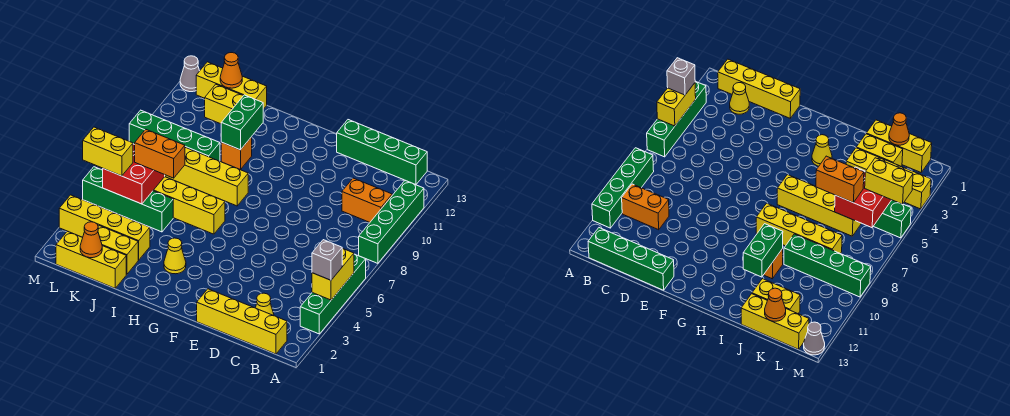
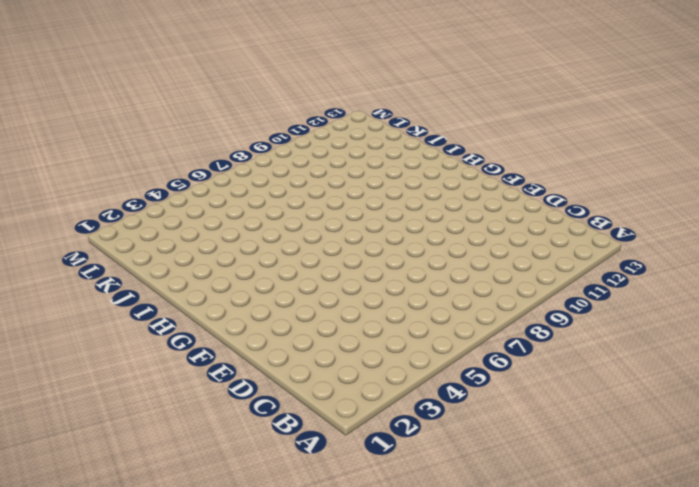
none -> green brick A3:A6 level 1
none -> green brick A8:A11 level 1
none -> yellow brick B1:E1 level 1

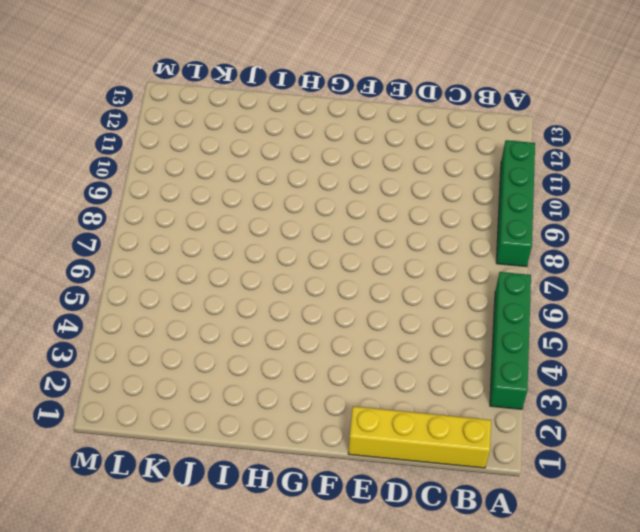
none -> orange brick B10:C10 level 1
none -> green brick B13:E13 level 1
none -> yellow cone C2 level 1

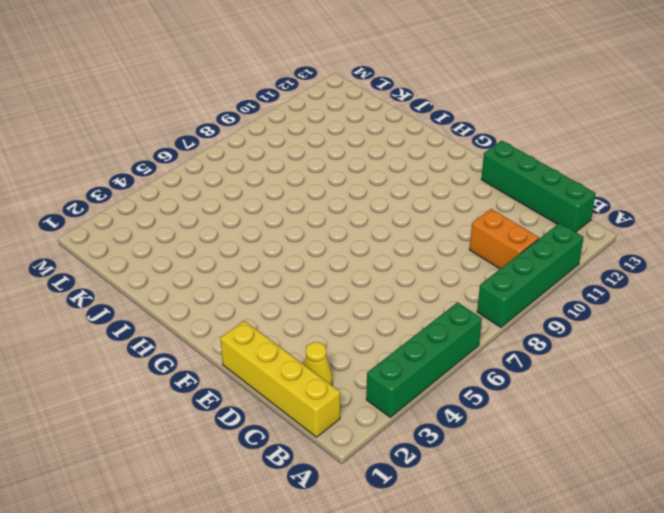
none -> yellow cone H3 level 1
none -> yellow brick H6:K6 level 1
none -> yellow brick H8:K8 level 1

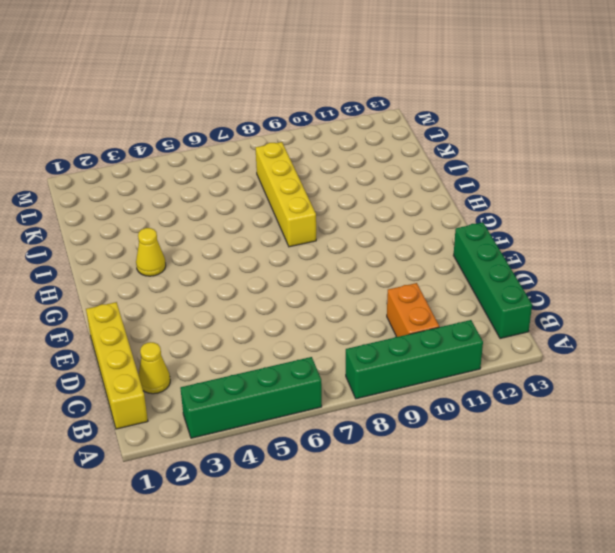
none -> yellow brick H6:K6 level 1
none -> orange brick I10 level 1
none -> yellow brick J1:L1 level 1

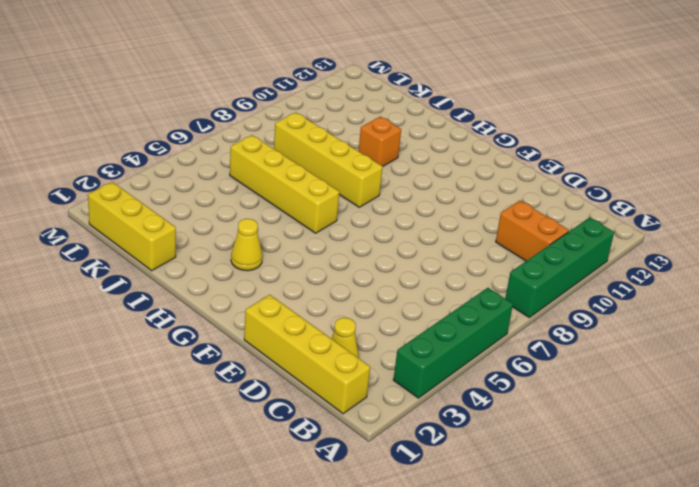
none -> green brick B13:E13 level 1
none -> yellow brick J2:K2 level 1
none -> yellow brick J3:M3 level 1

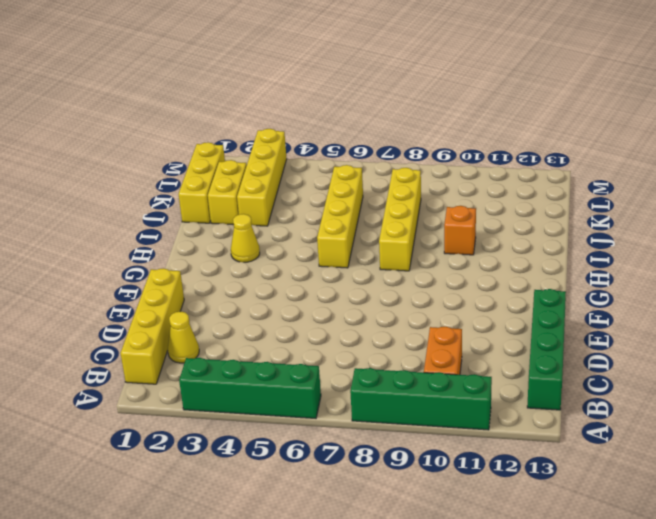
none -> green brick J5:M5 level 1
none -> green brick J9:M9 level 1
none -> yellow brick J12:K12 level 1

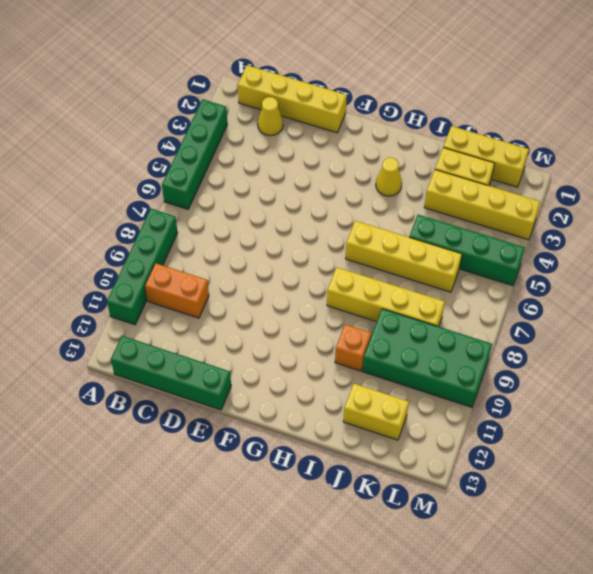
green brick J9:M10 level 1 -> green brick J9:M9 level 1
none -> yellow brick J13:L13 level 1
none -> grey cone M13 level 1
none -> yellow brick A4:A5 level 2

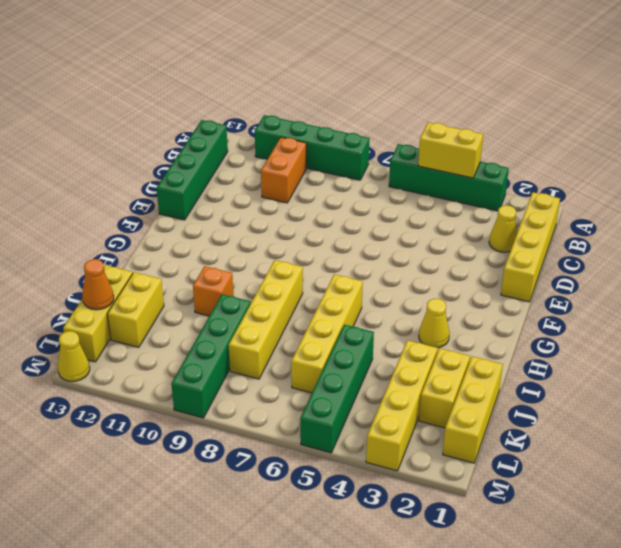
yellow cone M13 level 1 -> grey cone M13 level 1
none -> green brick I10:I11 level 2
none -> orange cone K1 level 2
none -> red brick K5:L6 level 2

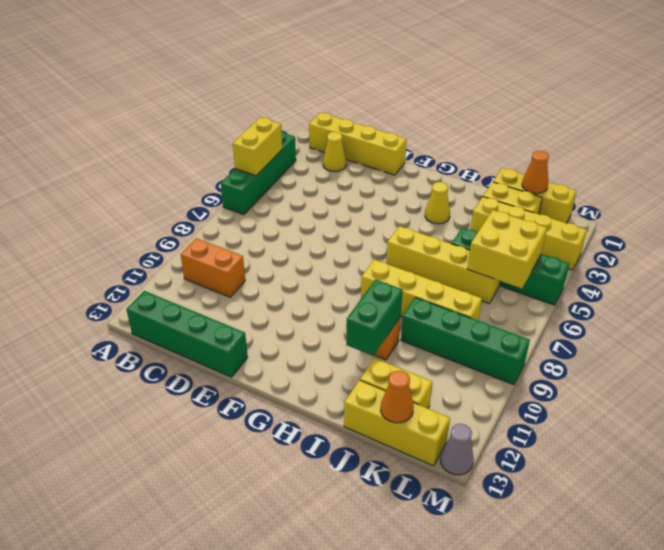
yellow brick K5:L6 level 2 -> red brick K5:L6 level 2
none -> green brick A8:A11 level 1
none -> grey brick A4 level 3
none -> orange brick J6:K6 level 3

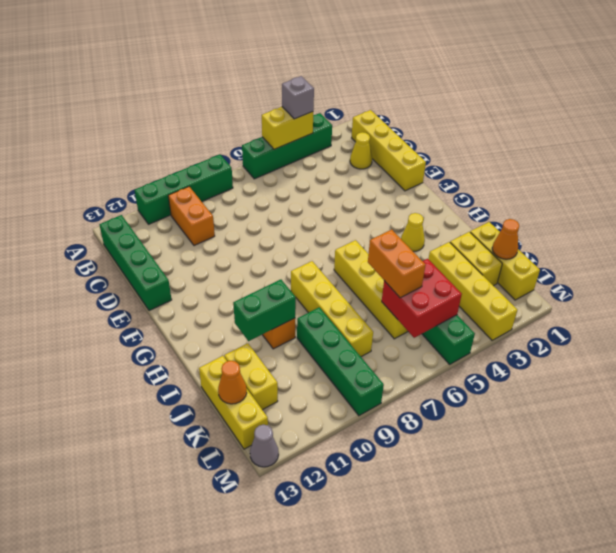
none -> yellow brick L5:M5 level 3

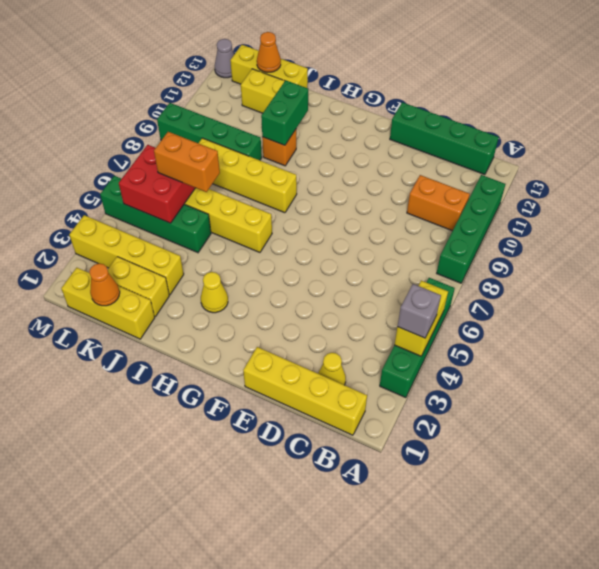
none -> yellow brick L5:M5 level 3

